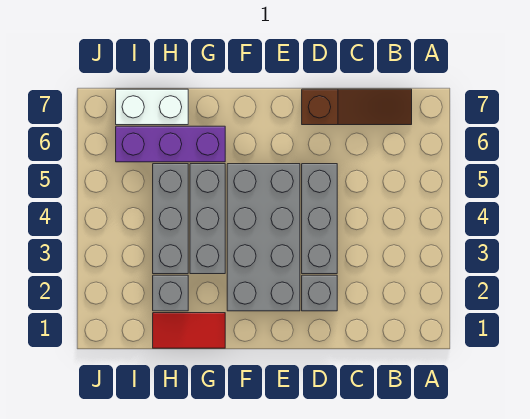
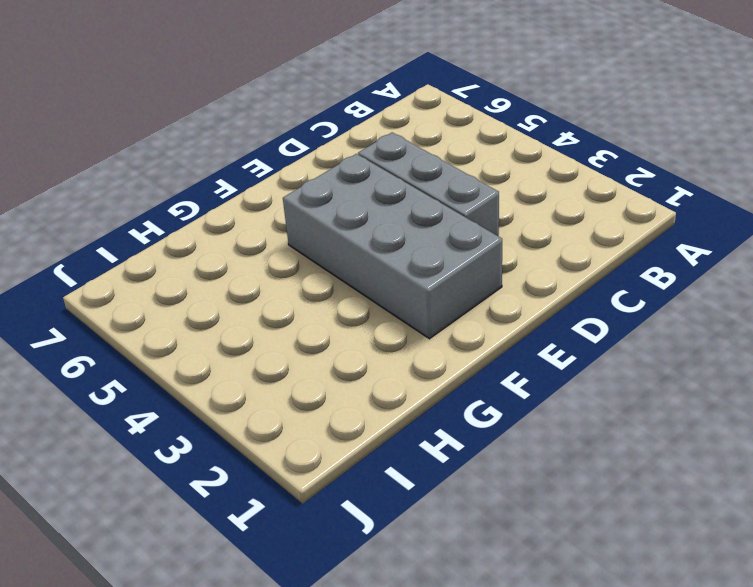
none -> brown slope B7:D7 level 1 top D
none -> grey brick D2 level 1

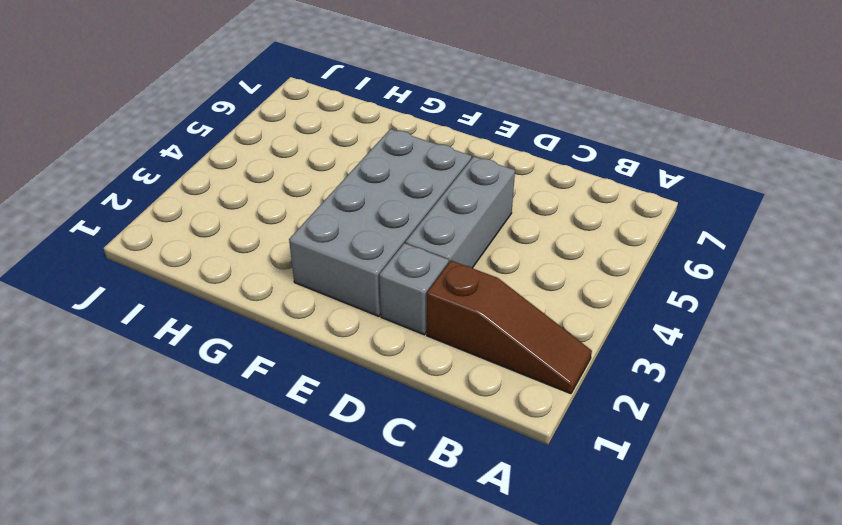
brown slope A2:C2 level 1 top C -> brown slope B7:D7 level 1 top D
none -> red tile G1:H1 level 1
none -> grey brick G3:G5 level 1

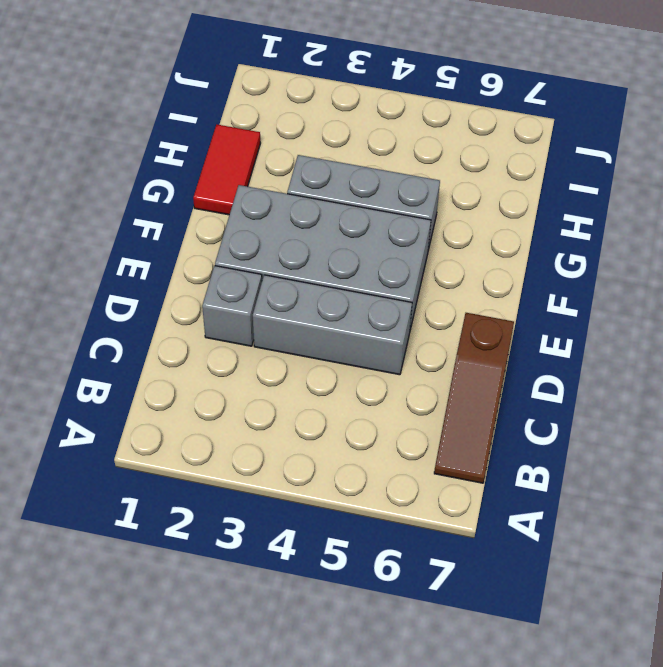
none -> purple brick G6:I6 level 1
none -> grey brick H2 level 1

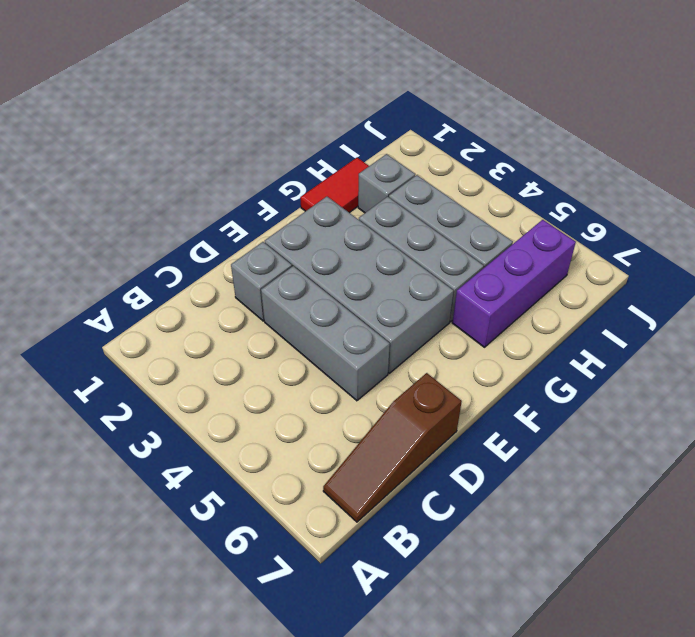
none -> white brick H7:I7 level 1

